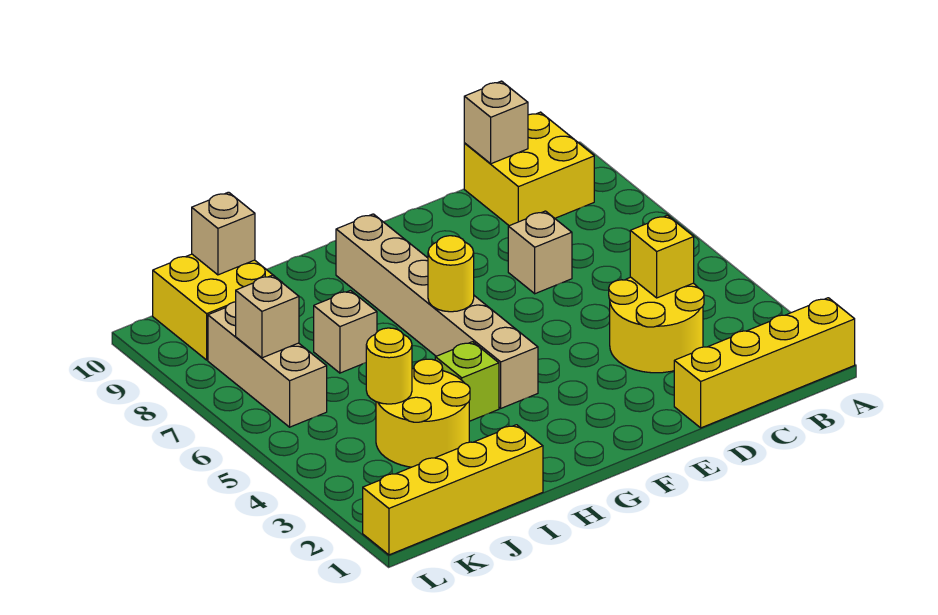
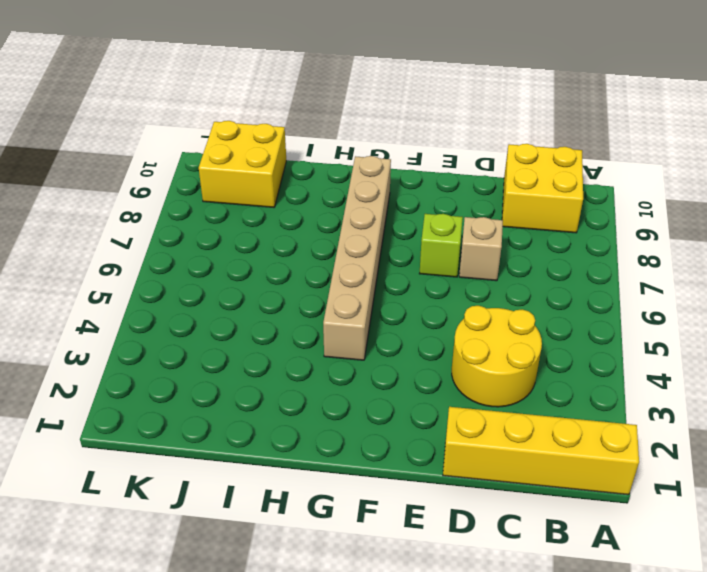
lime brick E7 level 1 -> lime brick H4 level 1
none -> yellow brick I1:L1 level 1
none -> yellow round brick I3:J4 level 1
none -> tan brick I7 level 1

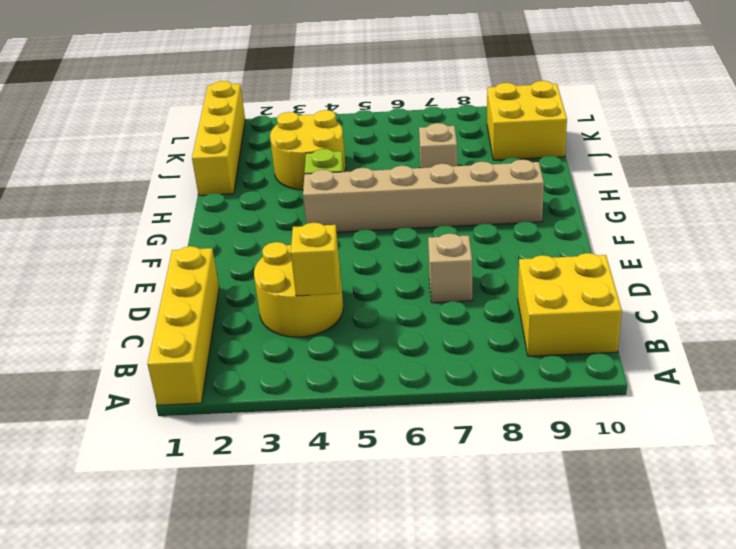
none -> tan brick K6:K8 level 1
none -> tan brick C10 level 2
none -> yellow round brick G6 level 2

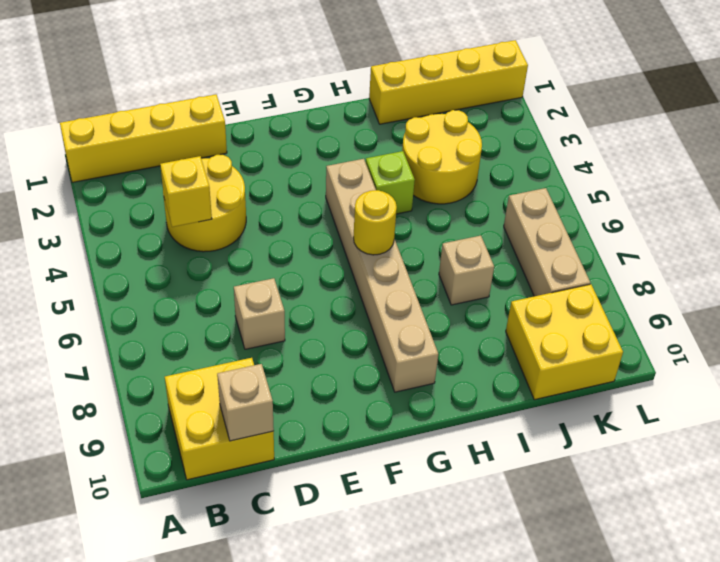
none -> yellow round brick J4 level 2
none -> tan brick J10 level 2
none -> tan brick K7 level 2

